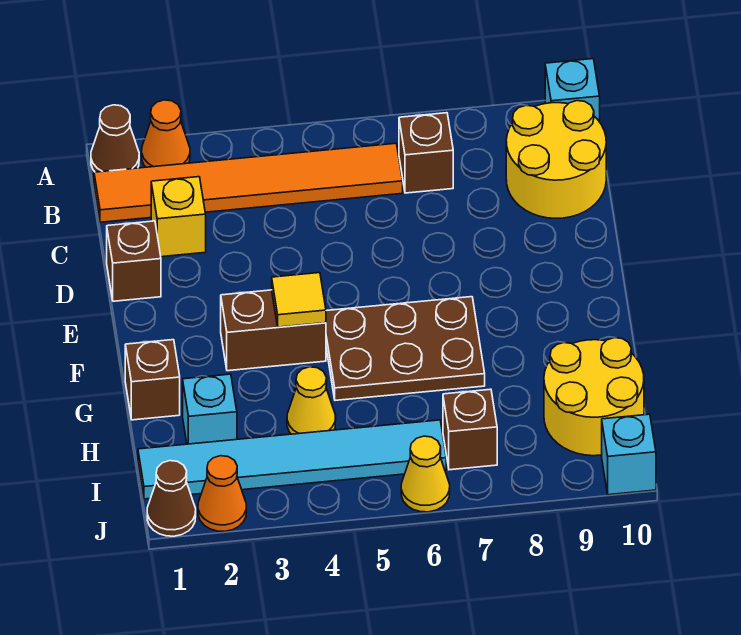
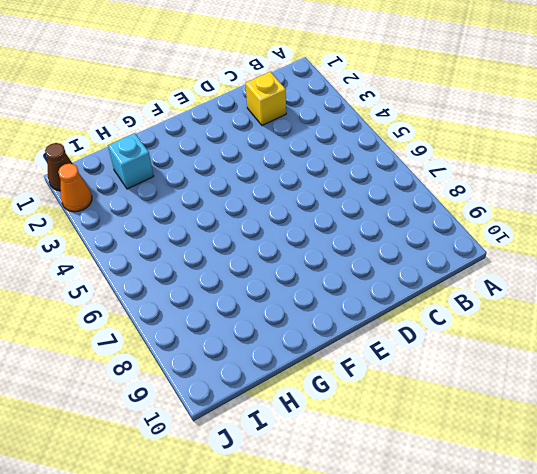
none -> brown cone A1 level 1
none -> orange cone A2 level 1
none -> cyan brick A10 level 1

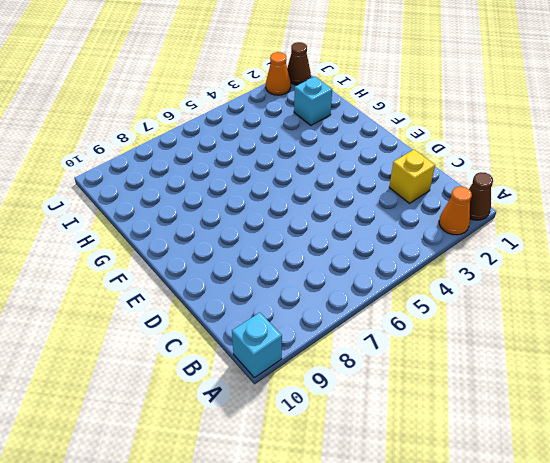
none -> orange tile B1:B6 level 1
none -> brown brick B7 level 1
none -> yellow round brick B9:C10 level 1

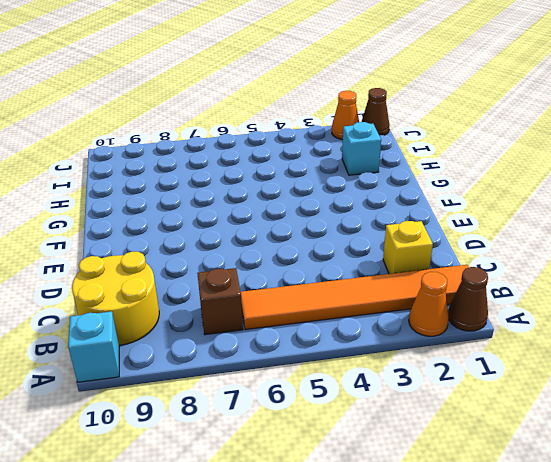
none -> brown brick D1 level 1
none -> brown brick F3:F4 level 1
none -> brown plate F5:G7 level 1

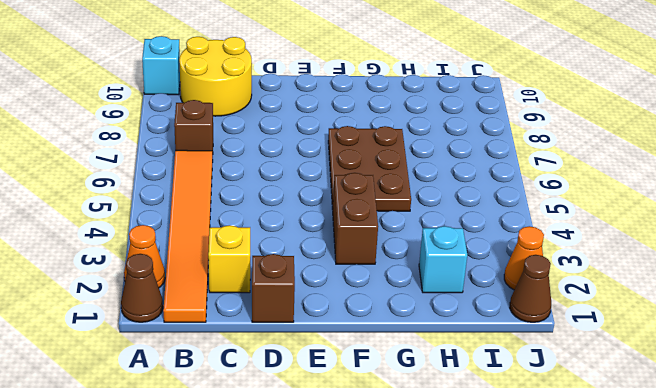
none -> brown brick G1 level 1
none -> yellow cone H4 level 1
none -> yellow round brick H9:I10 level 1

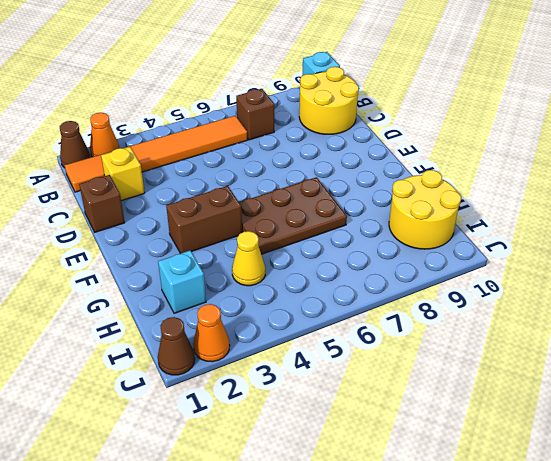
none -> brown brick G1 level 1
none -> cyan tile I1:I6 level 1
none -> brown brick I7 level 1

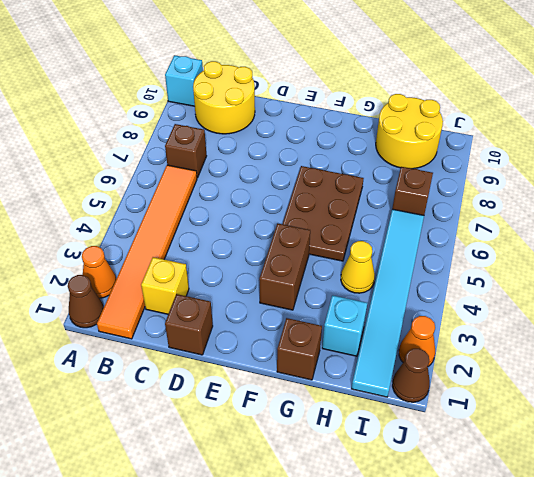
none -> yellow cone J6 level 1
none -> cyan brick J10 level 1
none -> yellow tile F4 level 2

